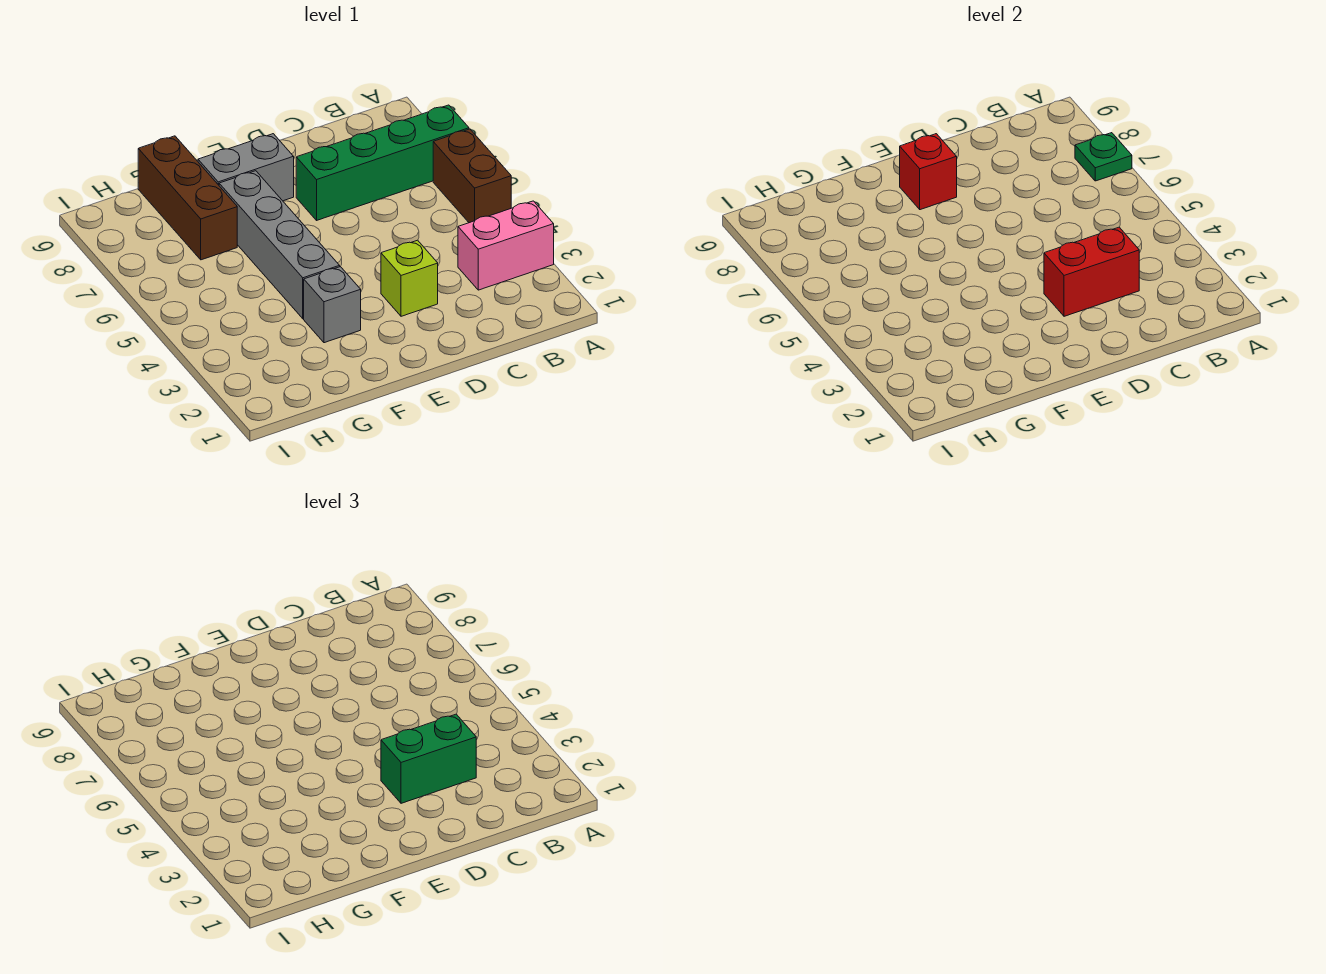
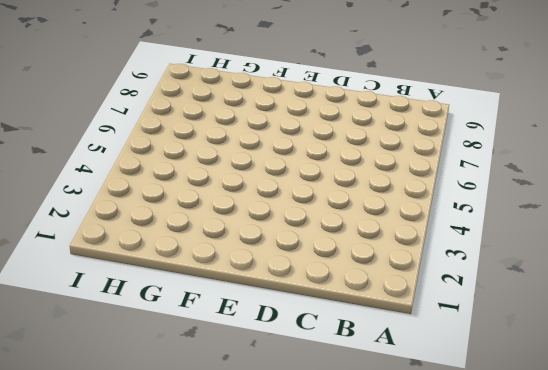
none -> pink brick A3:B3 level 1
none -> brown brick A5:A6 level 1
none -> green brick A7:D7 level 1

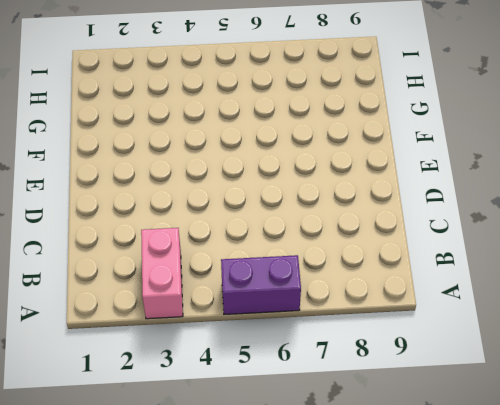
purple brick A5:A6 level 1 -> brown brick A5:A6 level 1
none -> green brick A7:D7 level 1
none -> lime brick D3 level 1
none -> grey brick E8:F8 level 1

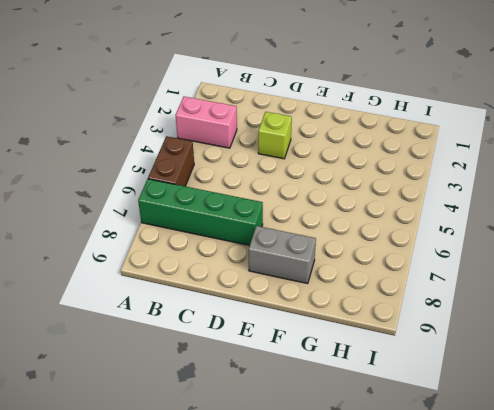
none -> grey brick F3 level 1
none -> grey brick F4:F7 level 1
none -> brown brick G7:G9 level 1

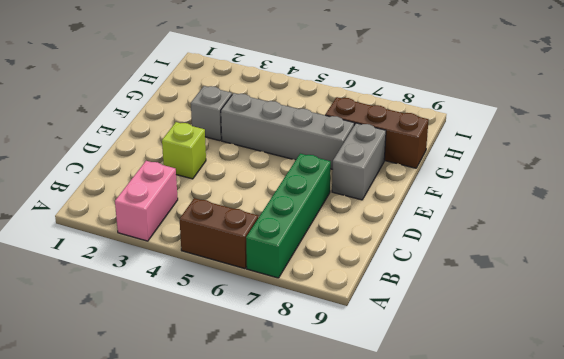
none -> green plate A7 level 2
none -> red brick C3:D3 level 2
none -> red brick E8 level 2

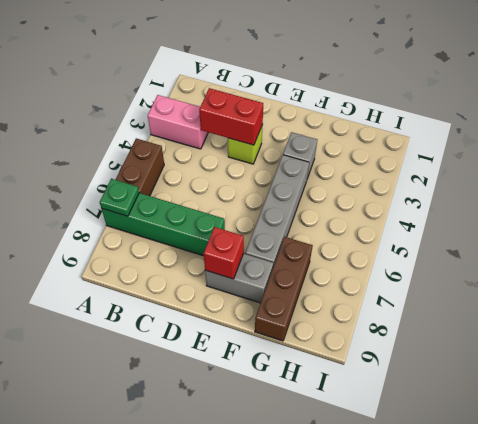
none -> green brick C3:D3 level 3

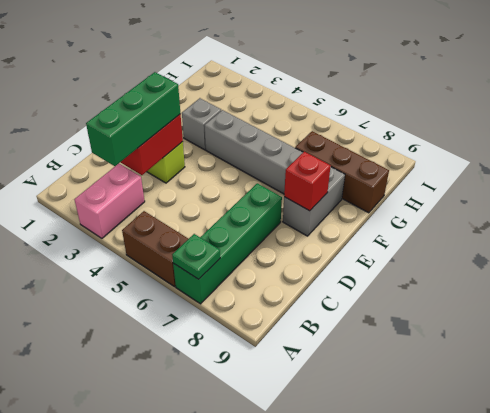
green brick B3:D3 level 3 -> green brick C3:D3 level 3

